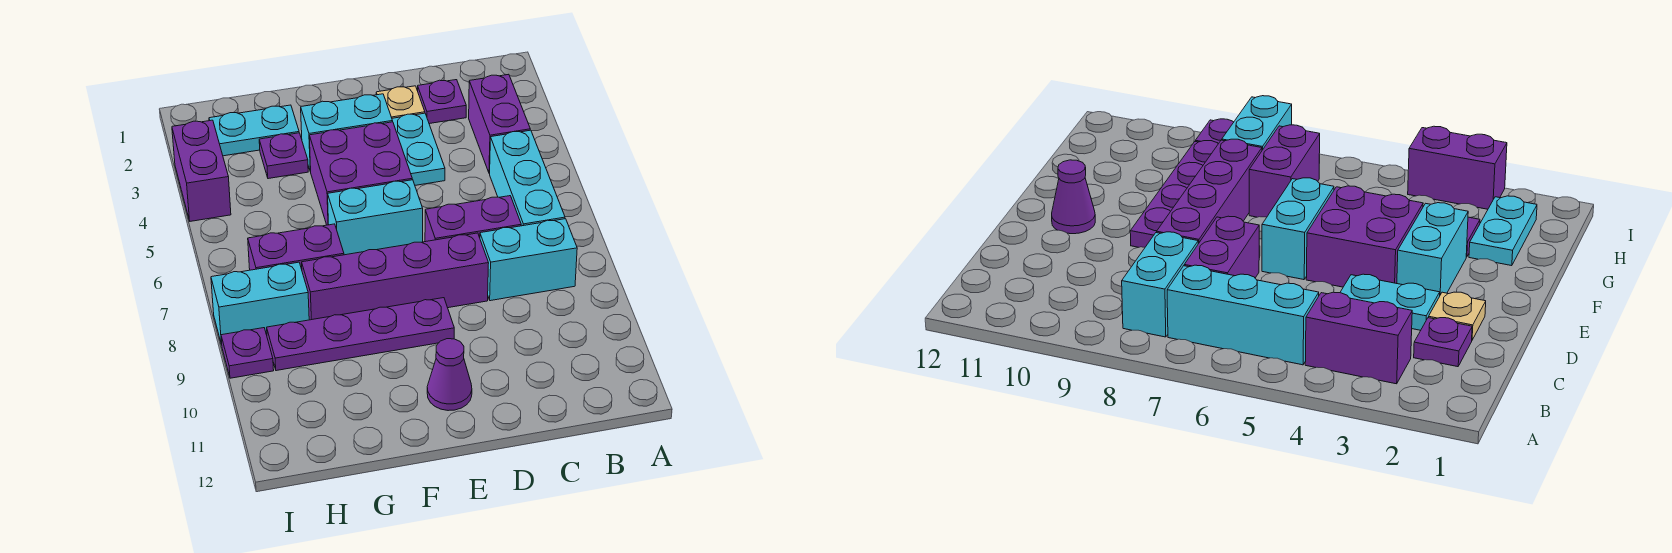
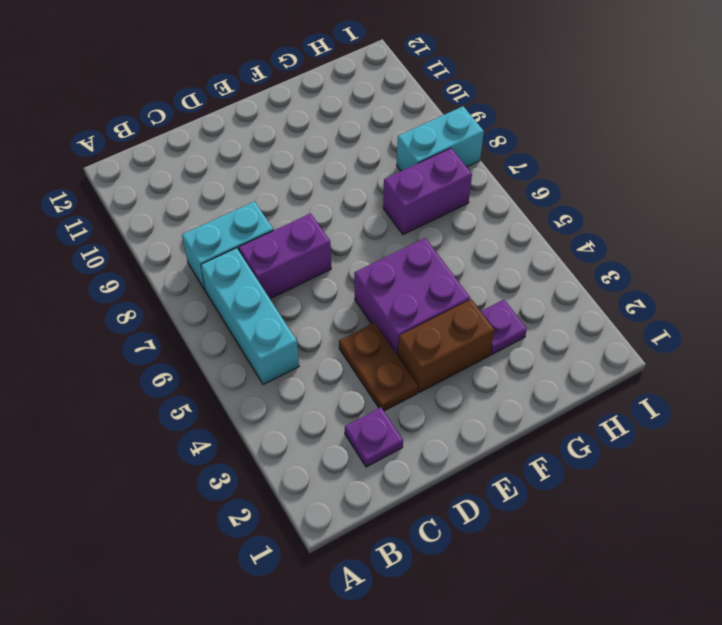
brown plate D3:D4 level 1 -> cyan plate D3:D4 level 1
brown brick E3:F3 level 1 -> cyan brick E3:F3 level 1
none -> purple brick B3:B4 level 1
none -> tan plate D2 level 1
none -> purple brick D8:G8 level 1

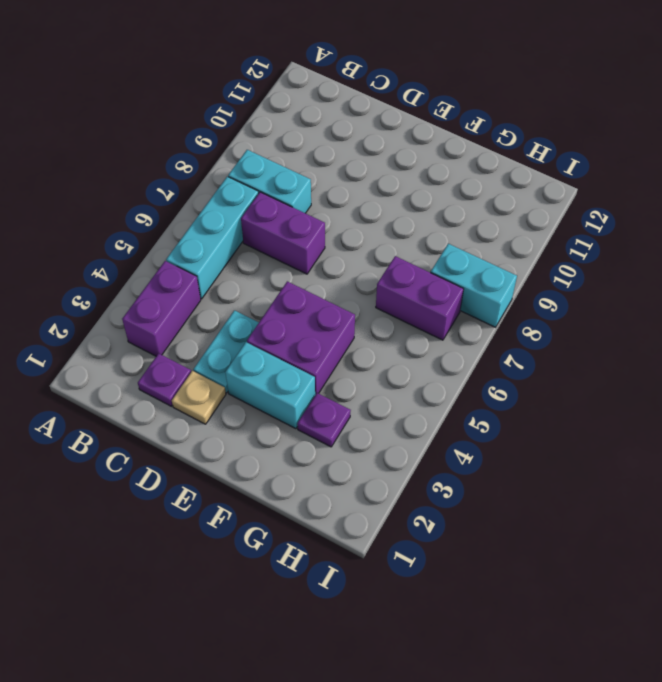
none -> purple brick D8:G8 level 1
none -> cyan brick E6:F6 level 1
none -> purple plate E9:H9 level 1

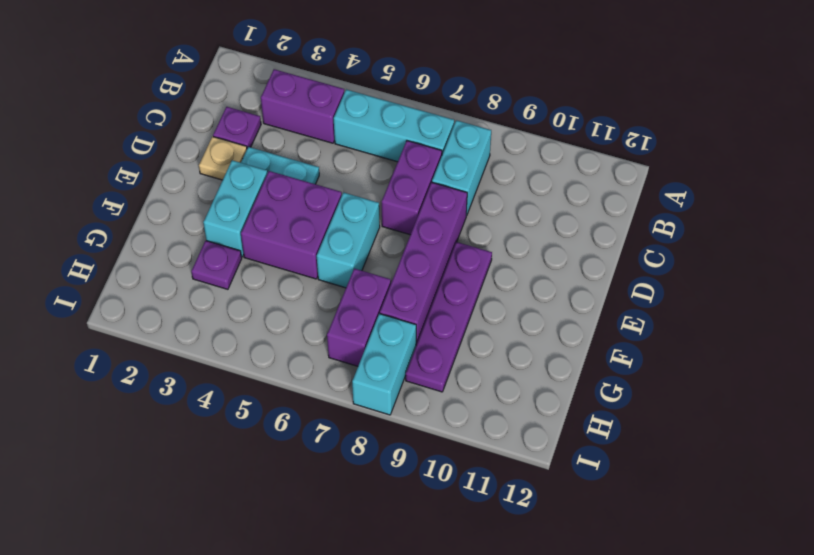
none -> purple cone E11 level 1
none -> cyan plate G2:H2 level 1
none -> purple brick I3:I4 level 1

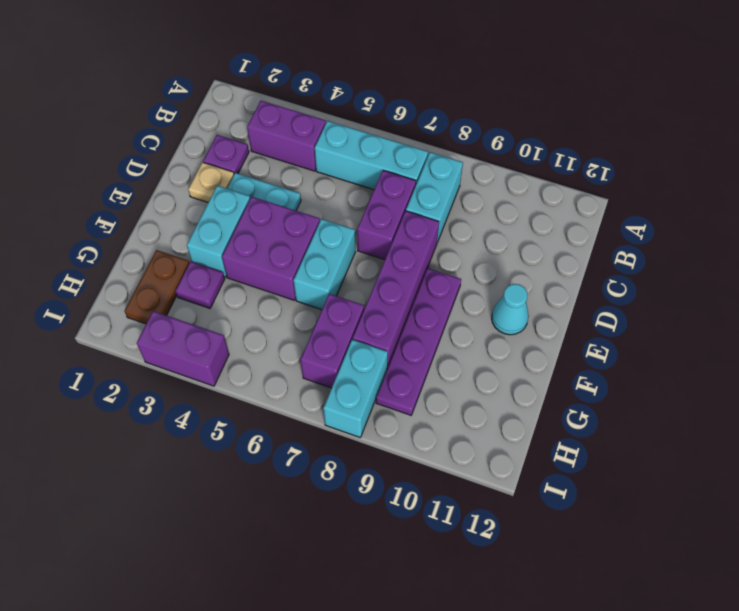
cyan cone E11 level 1 -> purple cone E11 level 1
brown plate G2:H2 level 1 -> cyan plate G2:H2 level 1
none -> purple plate I9 level 1

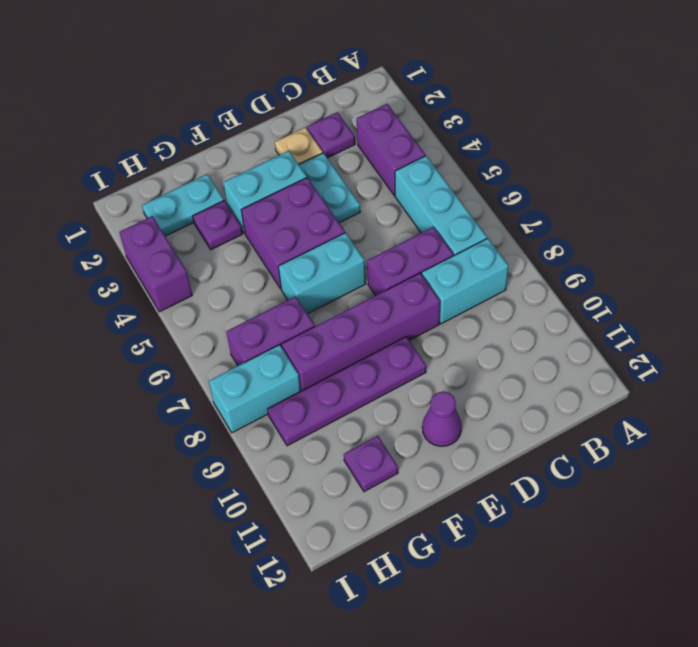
purple plate G11 level 1 -> purple plate I9 level 1

